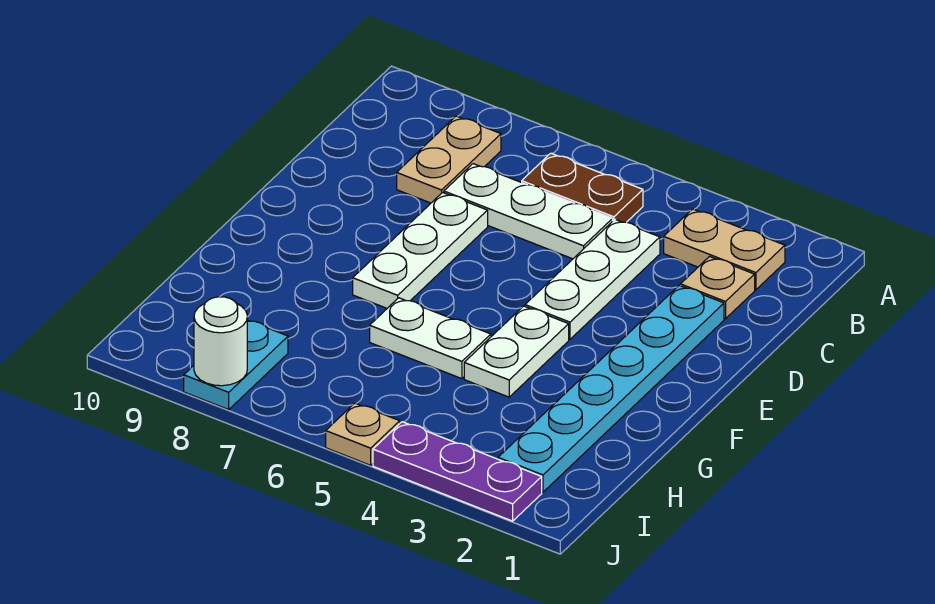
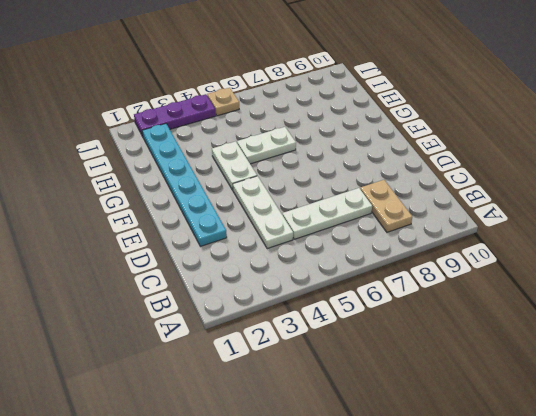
none -> tan plate B2:B3 level 1
none -> brown plate B5:B6 level 1
none -> tan plate C2 level 1

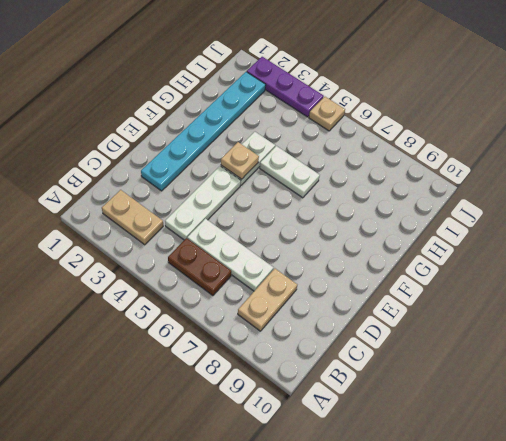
tan plate F4 level 2 -> tan plate C2 level 1
none -> white plate D7:F7 level 1
none -> cyan plate I8:J8 level 1
none -> white round brick J8 level 2

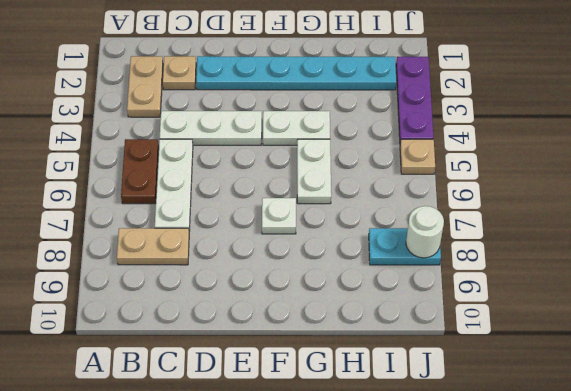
white plate F7 level 1 -> white plate D7:F7 level 1

